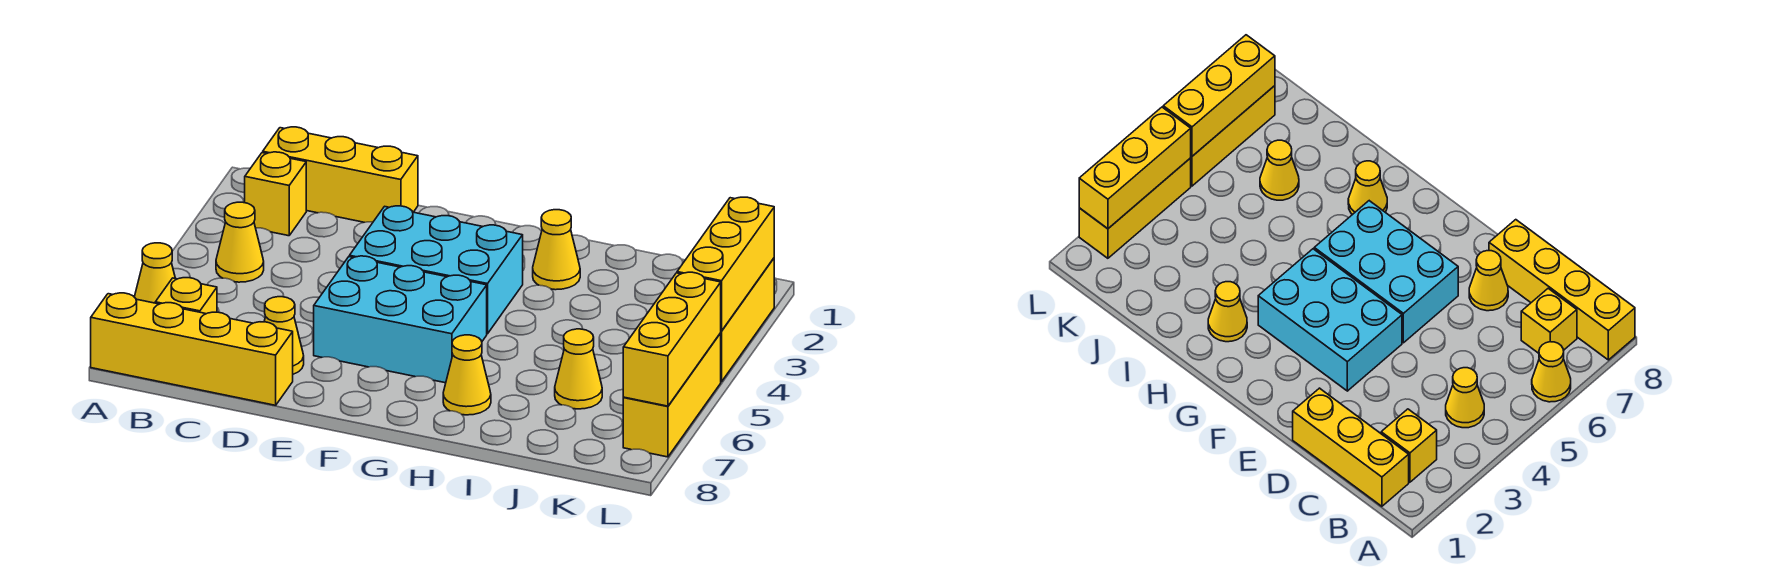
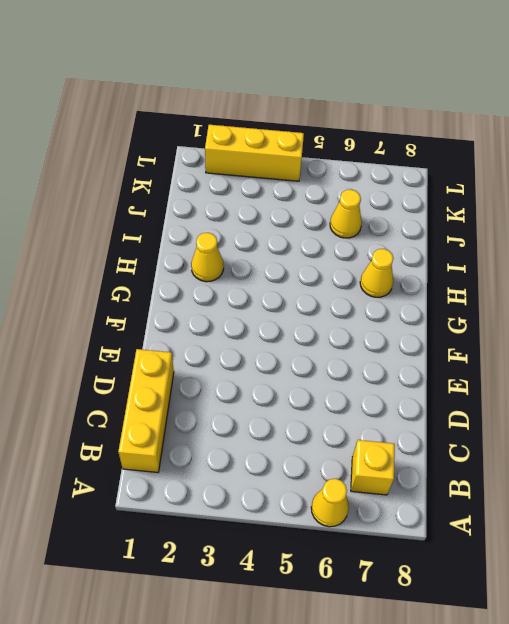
none -> yellow brick A8:D8 level 1
none -> yellow brick B2 level 1
none -> yellow cone B4 level 1

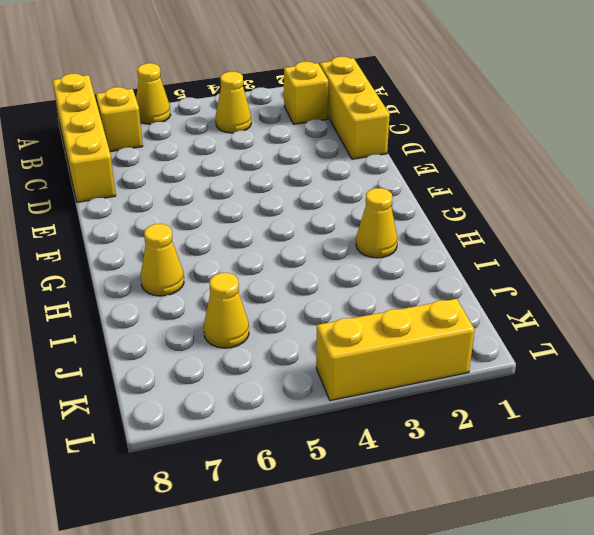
none -> yellow cone D7 level 1
none -> cyan brick E3:G4 level 1
none -> cyan brick E5:G6 level 1

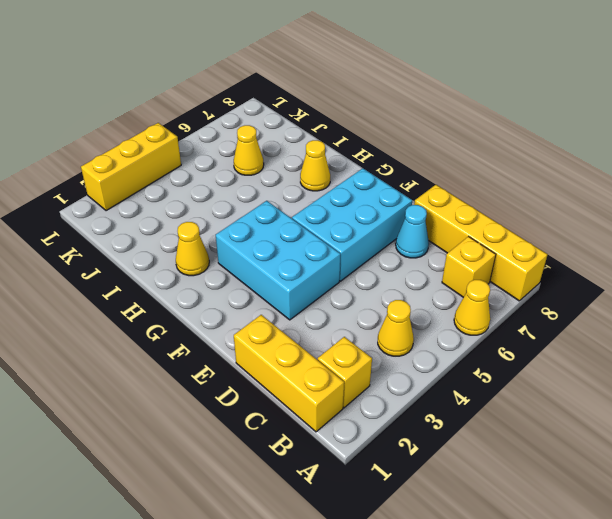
cyan cone D7 level 1 -> yellow cone D7 level 1
cyan brick E5:F7 level 1 -> cyan brick E5:G6 level 1
none -> yellow brick L5:L7 level 1
none -> yellow brick L2:L4 level 2
none -> yellow brick L5:L7 level 2

